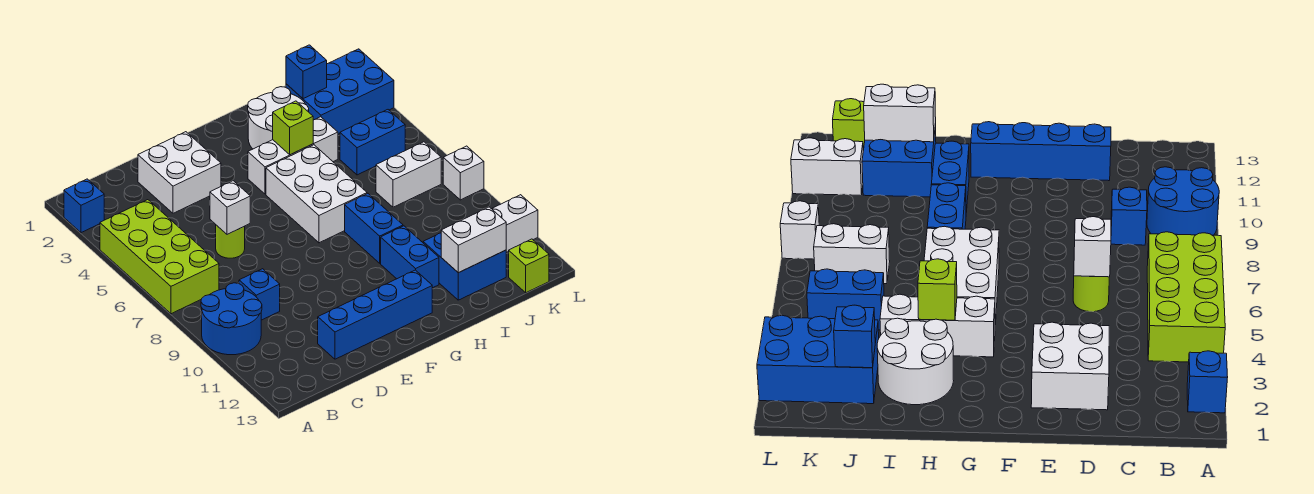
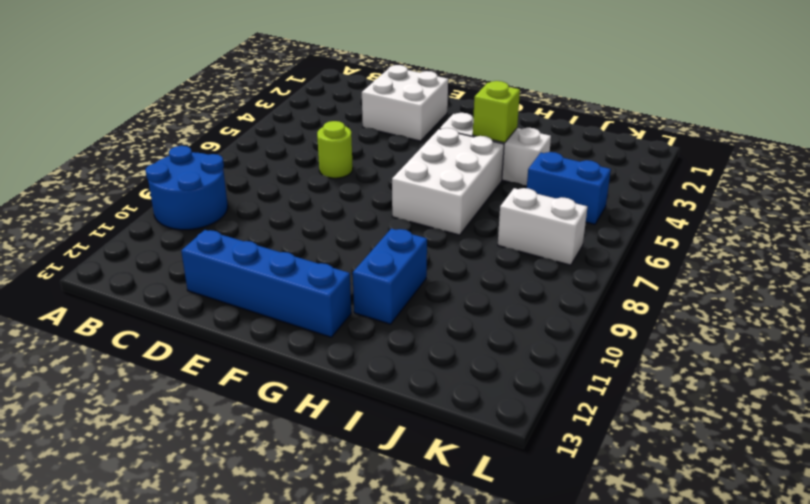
none -> blue brick A2 level 1
none -> lime brick A4:B7 level 1
none -> blue brick C9 level 1

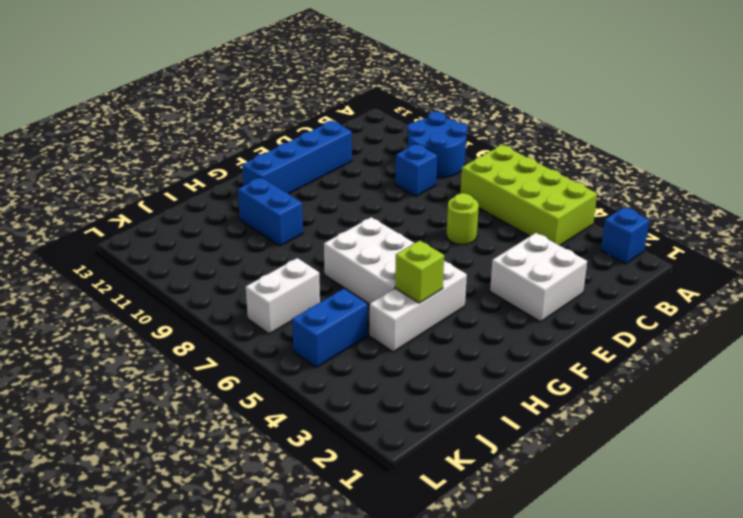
none -> white round brick H2:I3 level 1
none -> blue brick H8:H9 level 1
none -> blue brick I11:J12 level 1

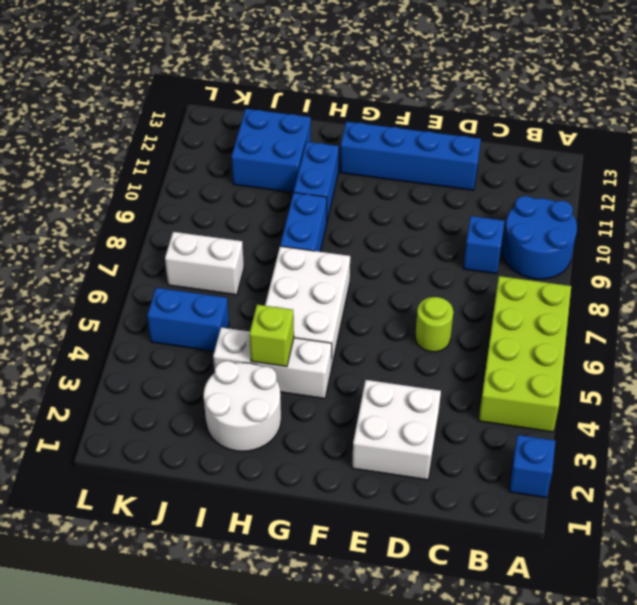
none -> blue brick J2:L3 level 1
none -> white brick K11:L11 level 1
none -> lime brick K13 level 1

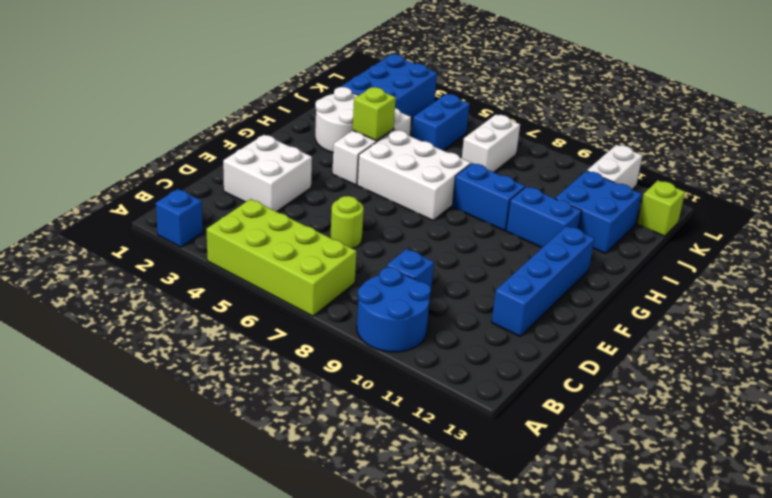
none -> white brick L8 level 1
none -> white brick D6 level 2
none -> white brick I12:J12 level 2

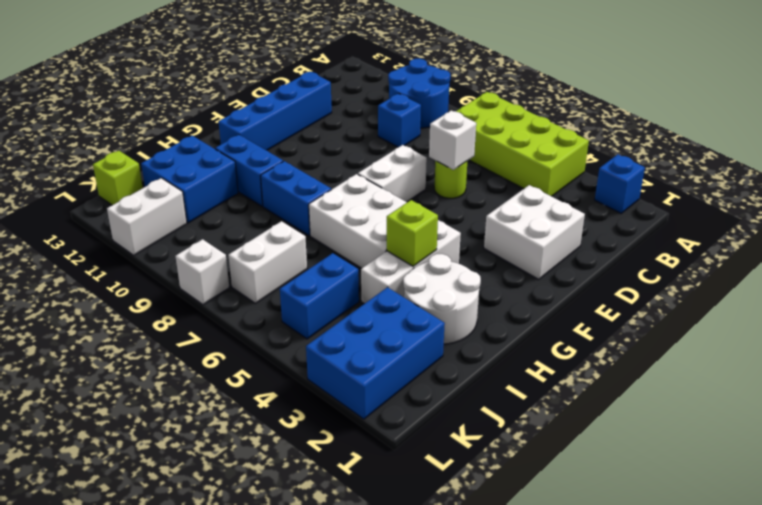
white brick E7:F7 level 1 -> white brick I12:J12 level 2
none -> blue brick J2 level 2

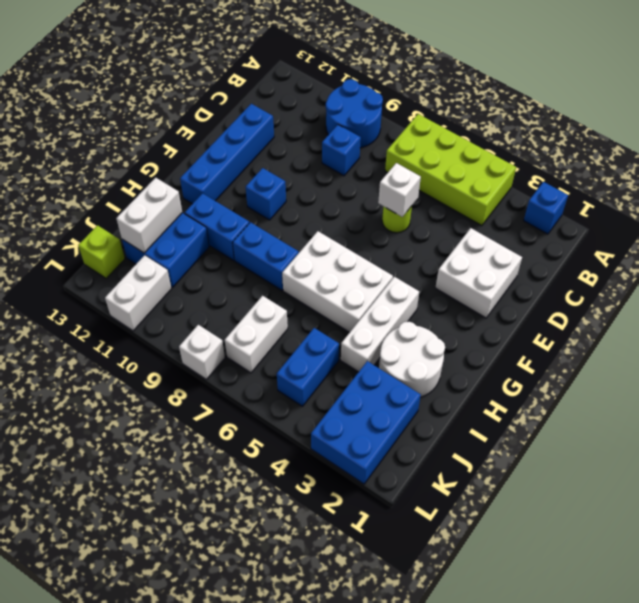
blue brick F10 level 1 -> blue brick J2 level 2
none -> lime brick H4 level 2

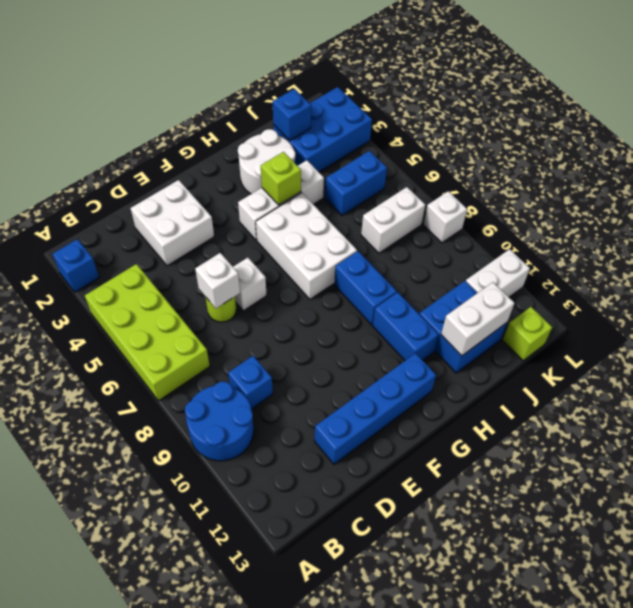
white brick E6 level 1 -> none

